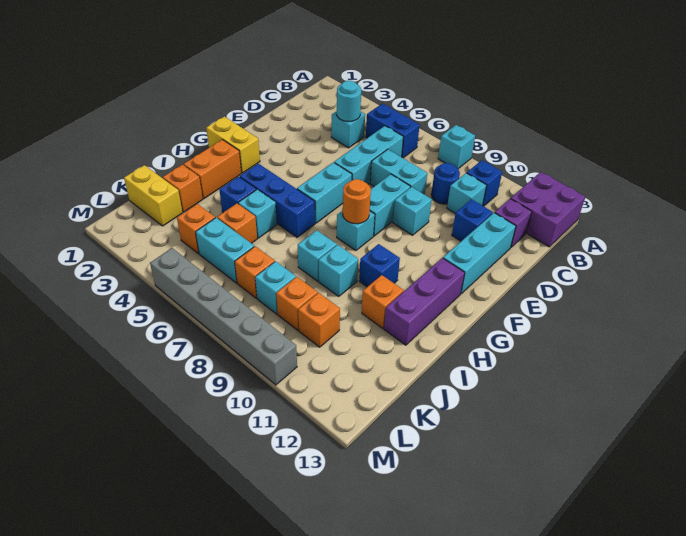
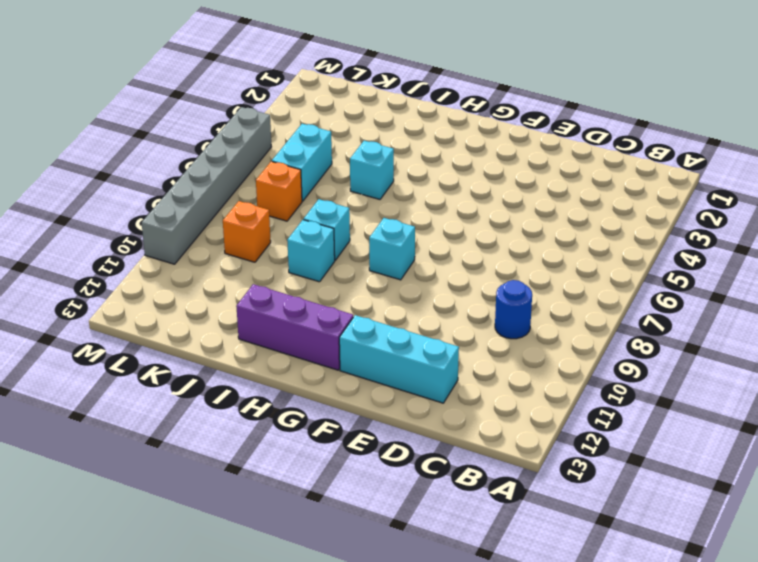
none -> cyan brick A8 level 1
none -> purple brick A12:B13 level 1
none -> blue brick B5:B6 level 1
none -> blue brick B10 level 1

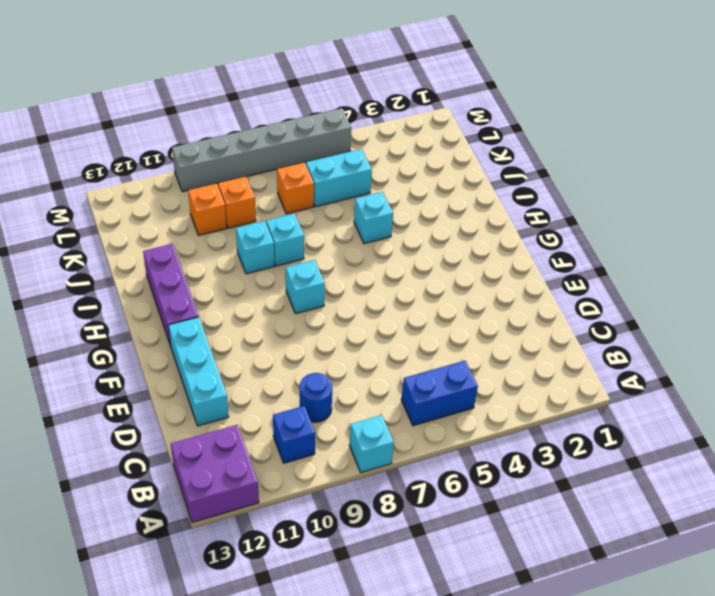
none -> cyan brick C4 level 1
none -> cyan brick C6:E6 level 1
none -> cyan brick C10 level 1
none -> purple brick C12 level 1

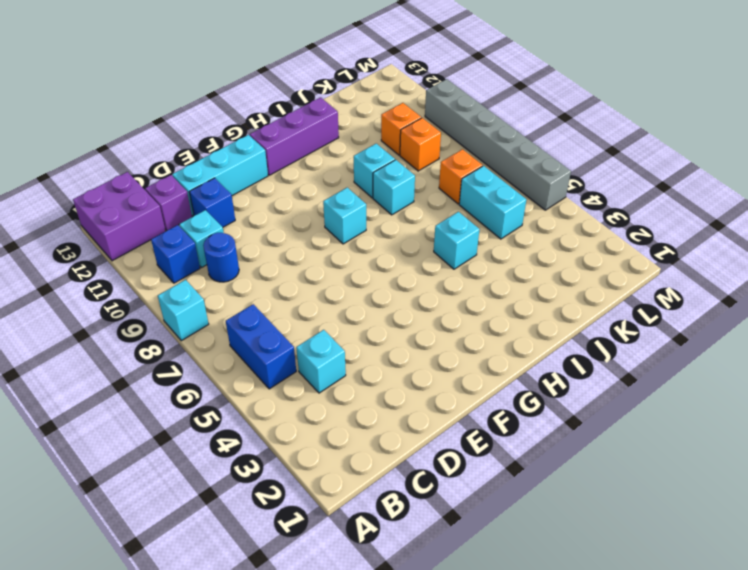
none -> cyan brick C6:E6 level 1
none -> cyan brick D7:D8 level 1
none -> cyan brick E8:F8 level 1
none -> cyan brick E9 level 1

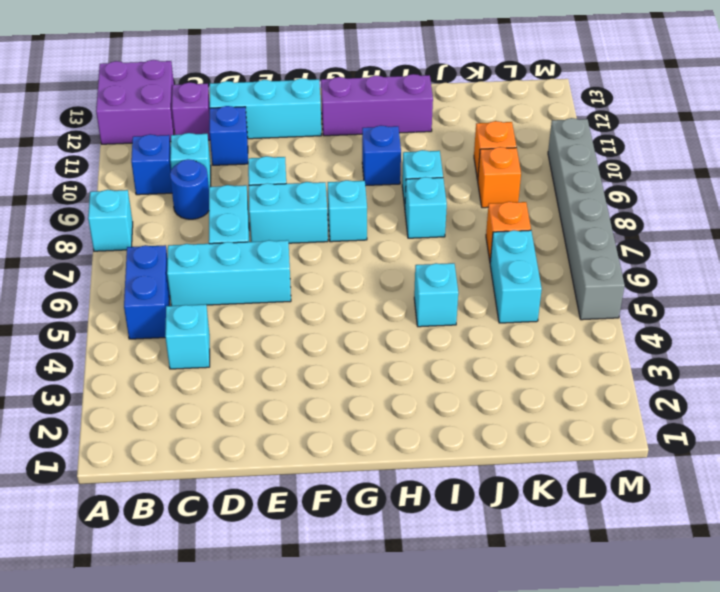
none -> cyan brick F6:G6 level 1
none -> yellow brick G1:G2 level 1
none -> orange brick H2:I2 level 1
none -> blue brick H4:H6 level 1

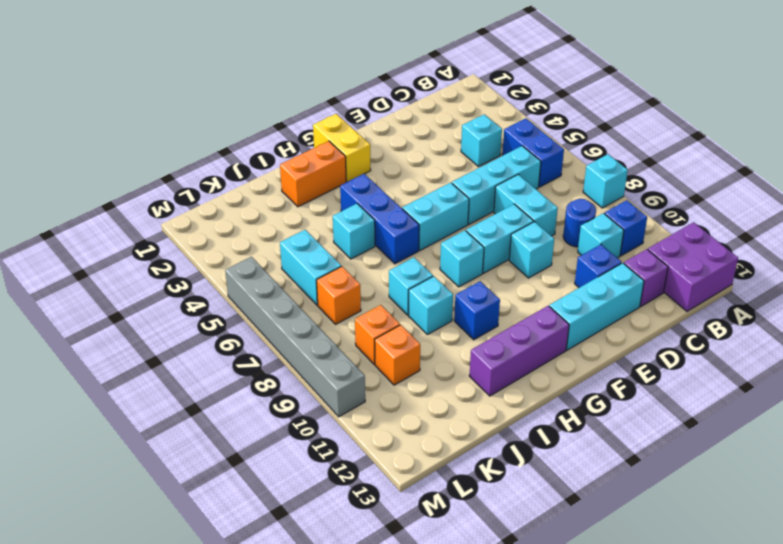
none -> blue brick I4 level 1
none -> orange brick I11 level 1
none -> orange brick J2 level 1
none -> orange brick J5 level 1

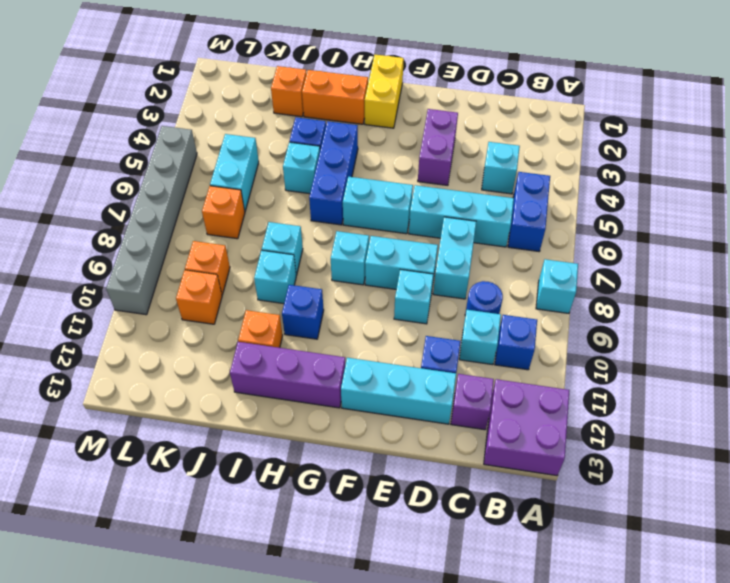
purple brick E3:E4 level 1 -> none
none -> orange brick J5 level 1
none -> yellow brick K1:K2 level 1
none -> orange brick K4 level 1
none -> cyan brick K8 level 1

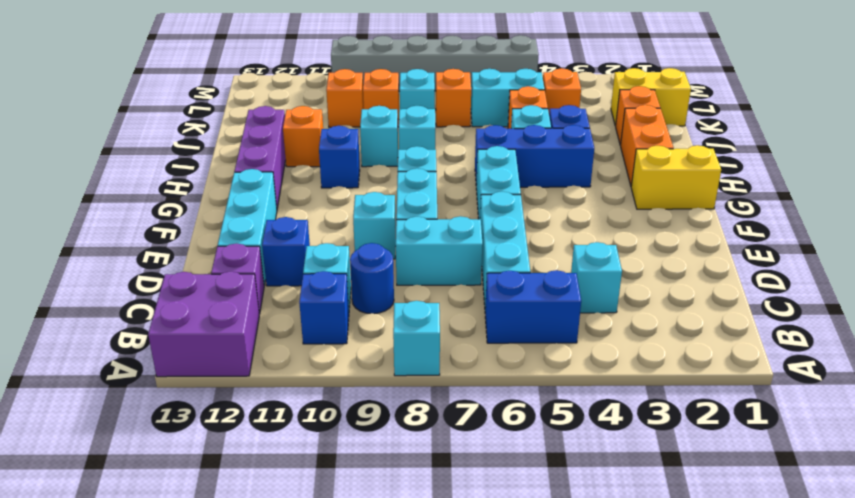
none -> cyan round brick C4 level 2
none -> orange round brick G8 level 2

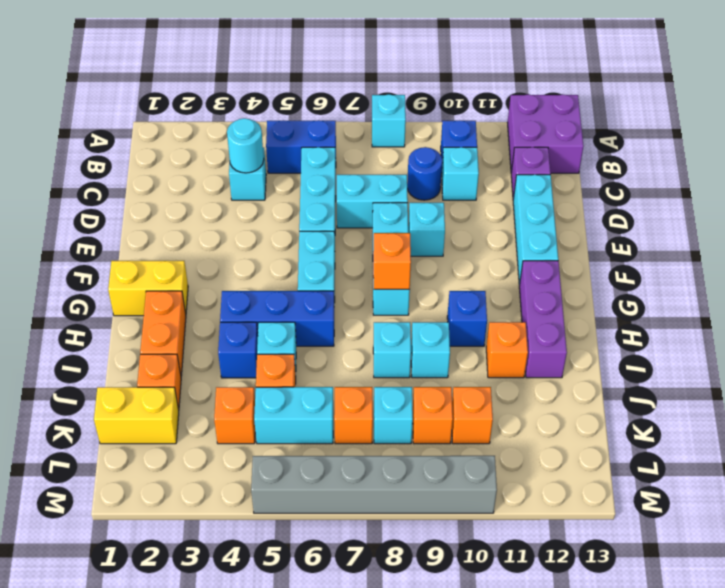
orange brick G8 level 2 -> orange round brick G8 level 2
none -> blue brick D11 level 1

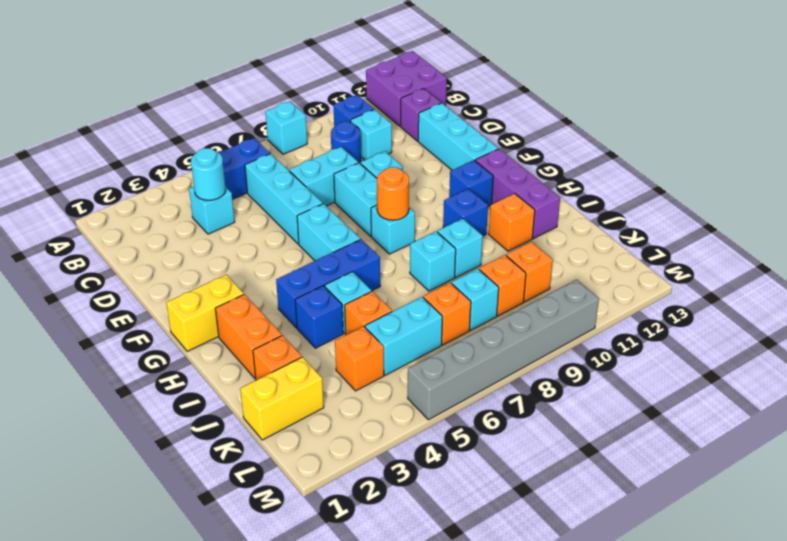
blue brick G11 level 1 -> blue brick D11 level 1

